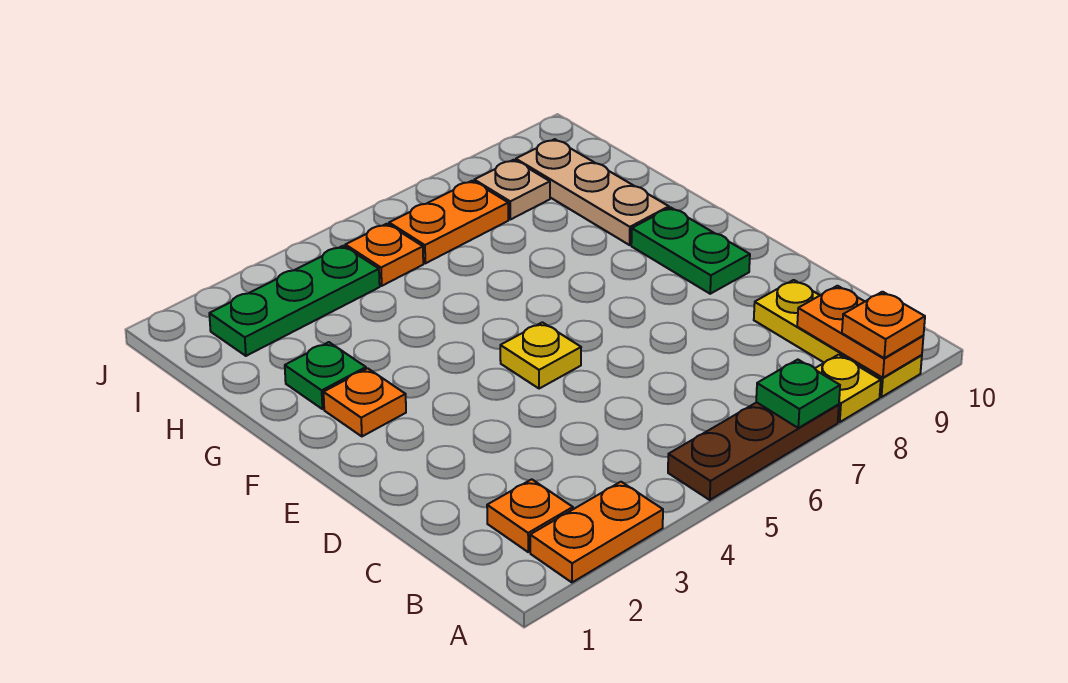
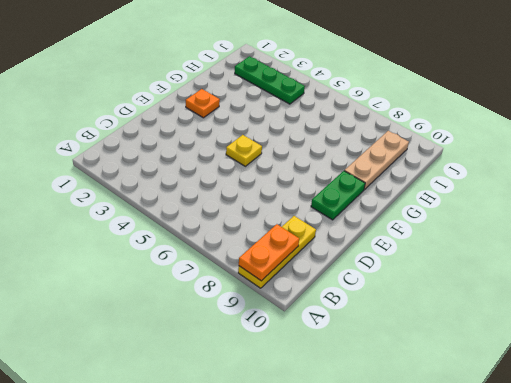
none -> orange plate A2:A3 level 1
none -> brown plate A5:A7 level 1
none -> yellow plate A8 level 1

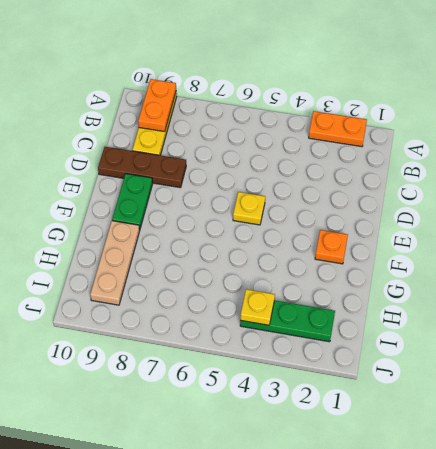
brown plate D8:D10 level 1 -> brown plate A5:A7 level 1
yellow plate I4 level 2 -> yellow plate A8 level 1
none -> orange plate B2 level 1
none -> green plate G2 level 1
none -> orange plate I5 level 1

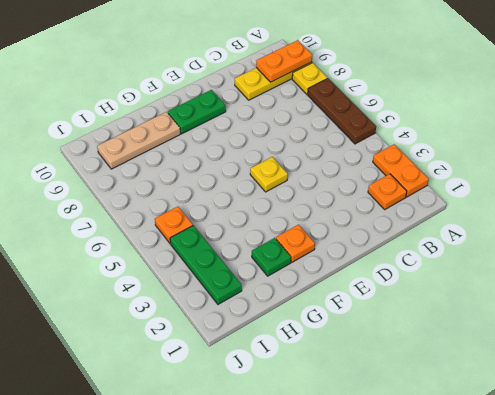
none -> orange plate I6:I7 level 1
none -> tan plate I8 level 1
none -> green plate A7 level 2

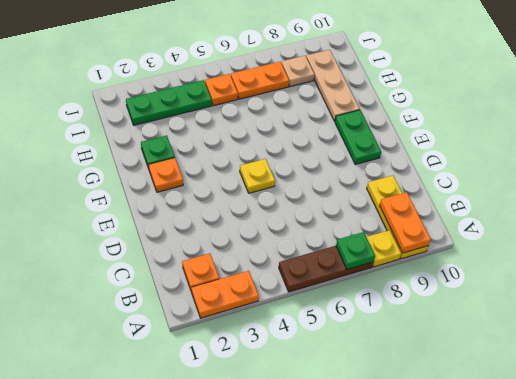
none -> orange plate A9 level 3

